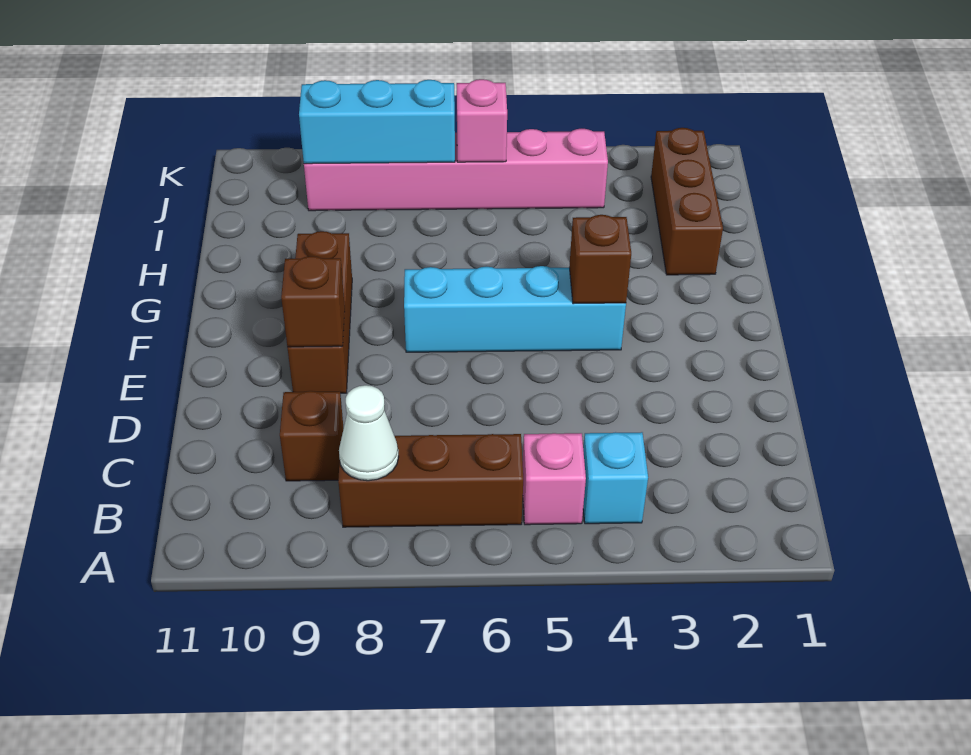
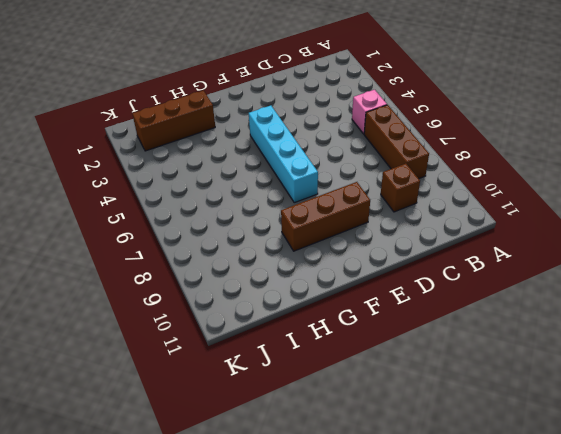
none -> cyan brick B4 level 1
none -> pink brick J4:J9 level 1
none -> white cone B8 level 2

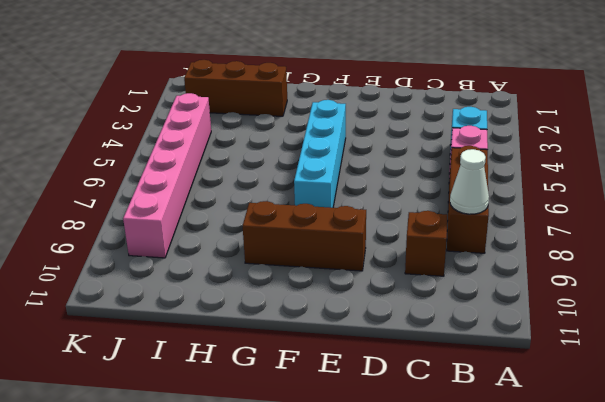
none -> brown brick E9 level 2
none -> brown brick F4 level 2
none -> pink brick J6 level 2

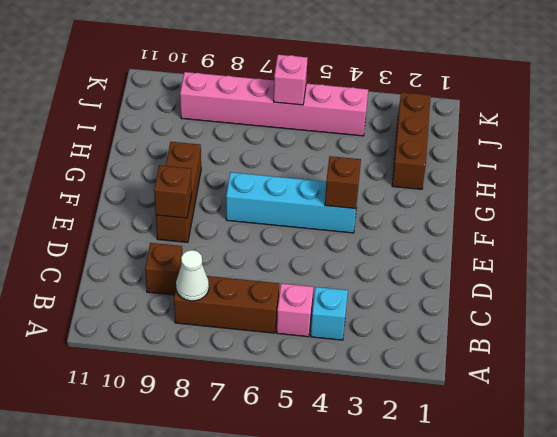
none -> cyan brick J7:J9 level 2

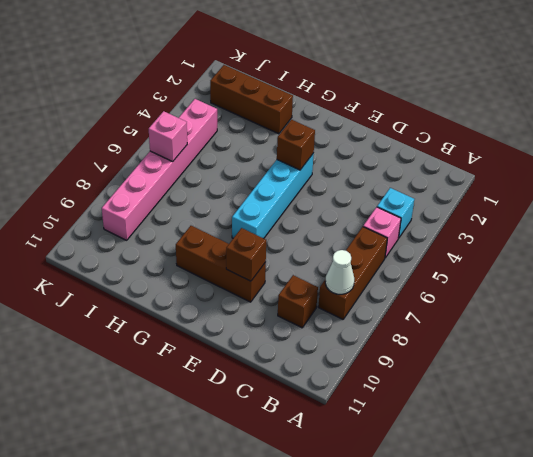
none -> cyan brick J7:J9 level 2

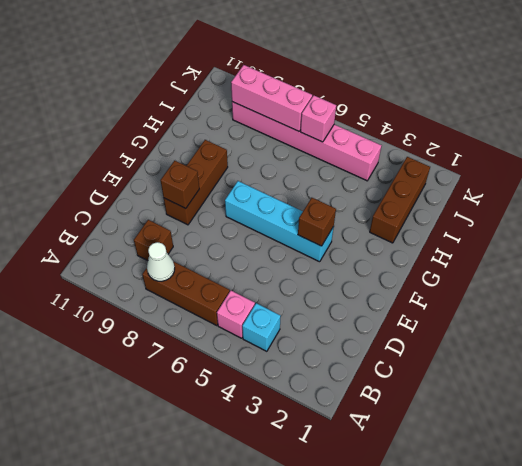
pink brick J7:J9 level 2 -> cyan brick J7:J9 level 2

